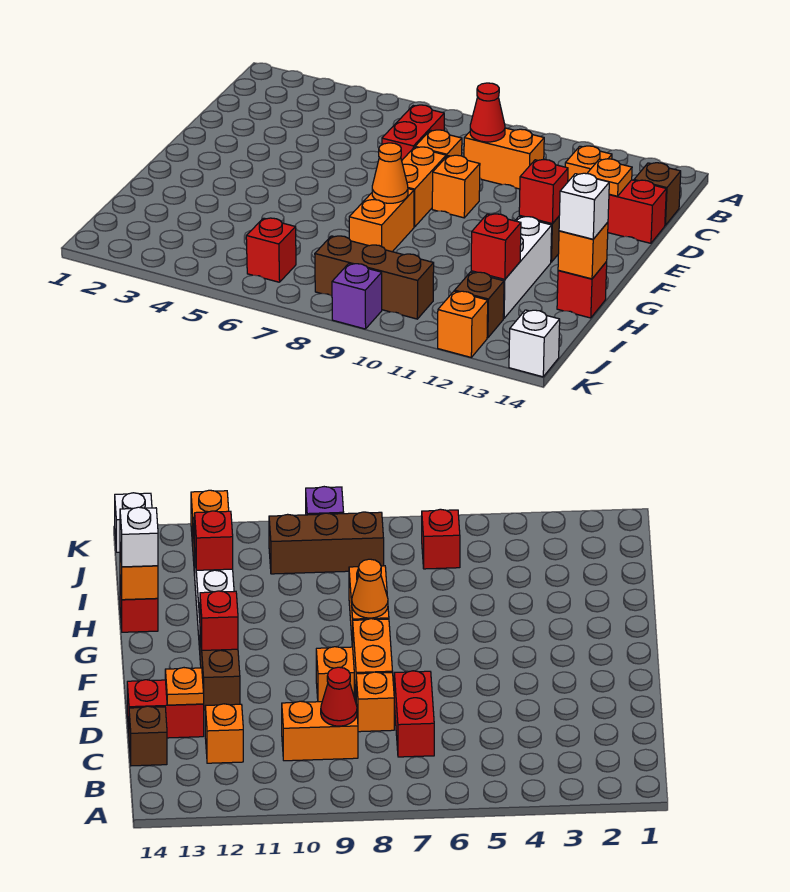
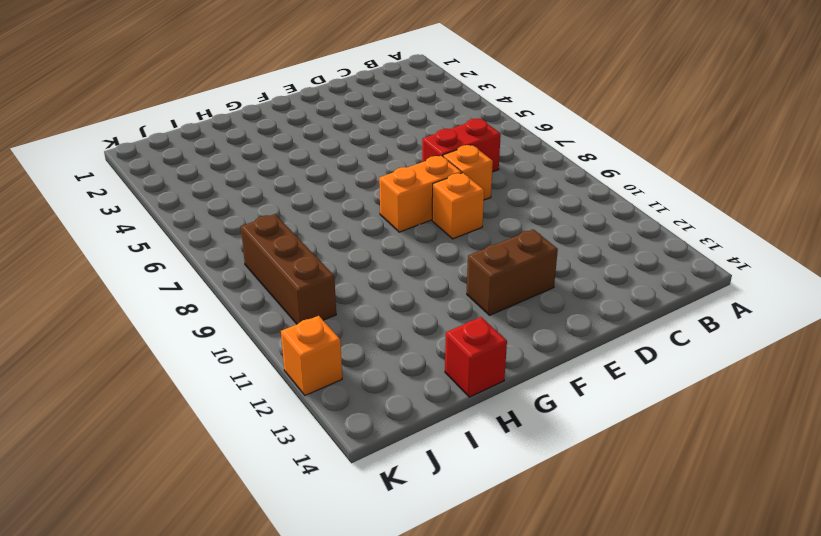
none -> orange brick C9:C10 level 1
none -> orange brick C12 level 1
none -> brown brick C14 level 1

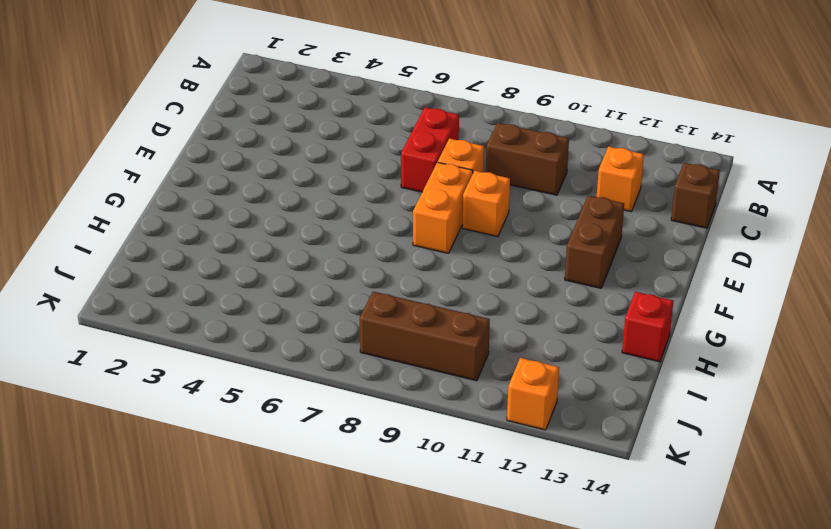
brown brick C9:C10 level 1 -> orange brick C9:C10 level 1
none -> red brick D13:D14 level 1
none -> orange brick G8:H8 level 1
none -> white brick G12:I12 level 1

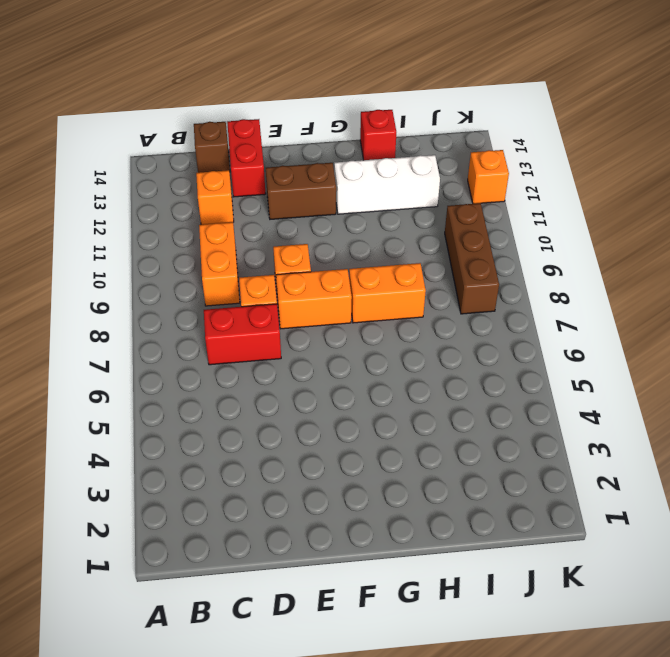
none -> red brick J6 level 1
none -> brown brick J12 level 1
none -> purple brick K9 level 1

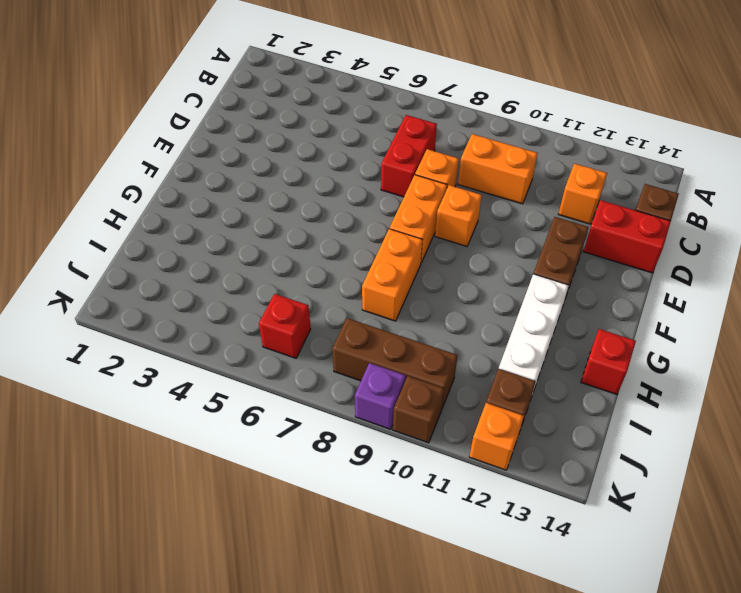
brown brick K10 level 1 -> none
none -> white brick K14 level 1
none -> red cone C9 level 2
none -> orange plate D13 level 2

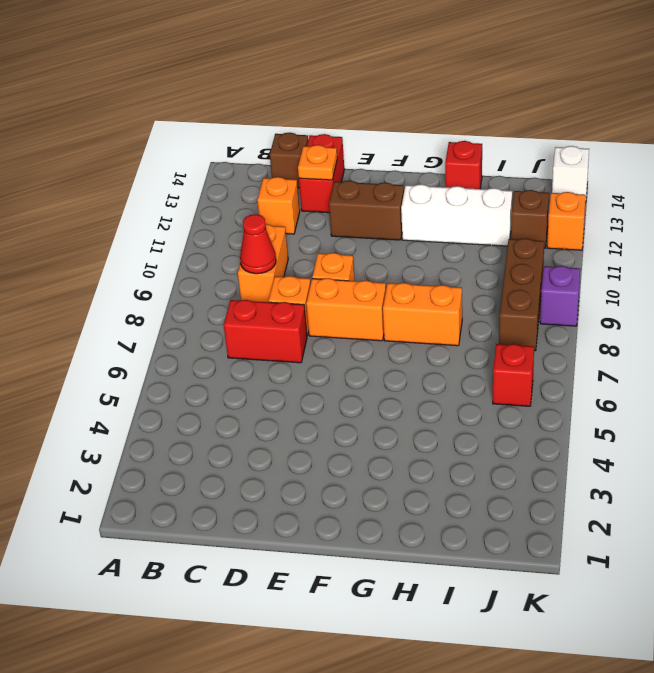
none -> red brick F12 level 2
none -> orange cone G8 level 2
none -> orange brick H14 level 2

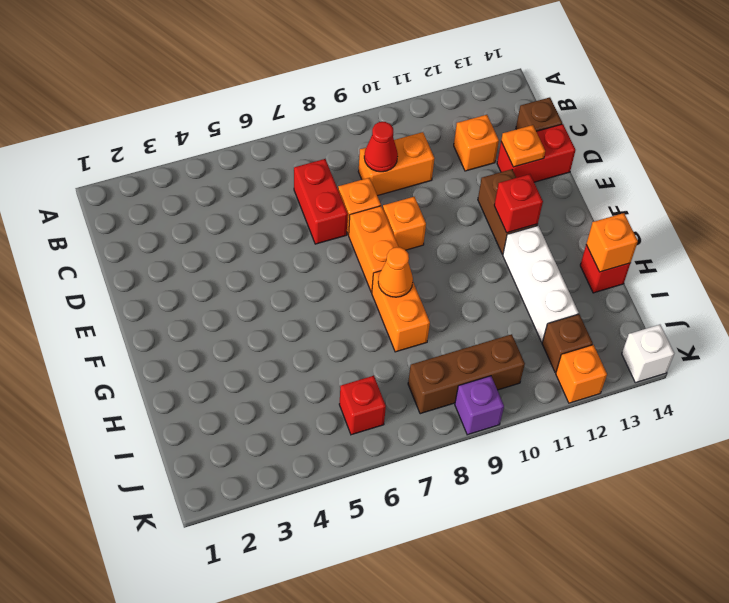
none -> red brick I12 level 2
none -> white brick H14 level 3

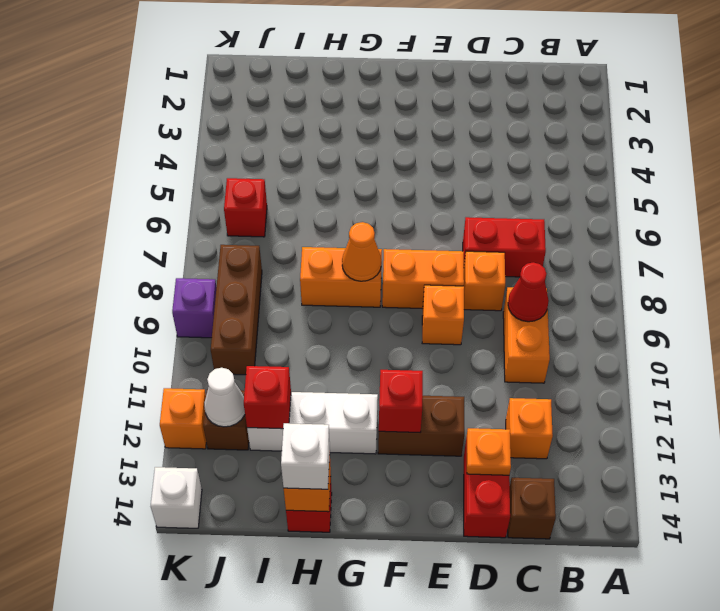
white cone J12 level 2 -> none

